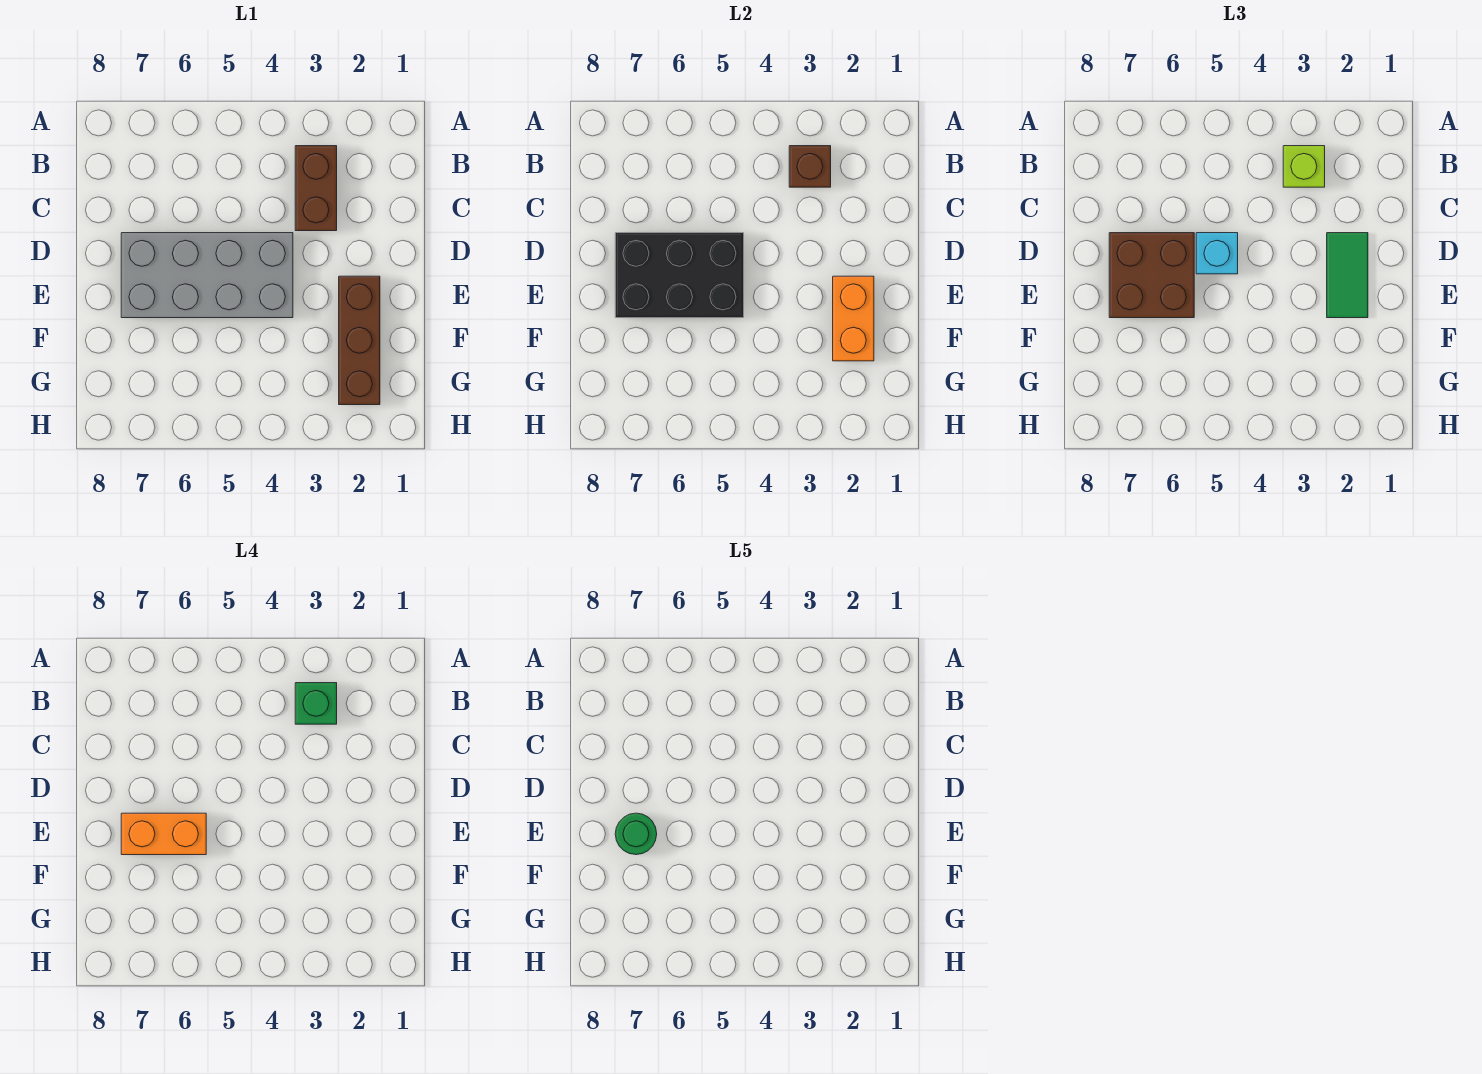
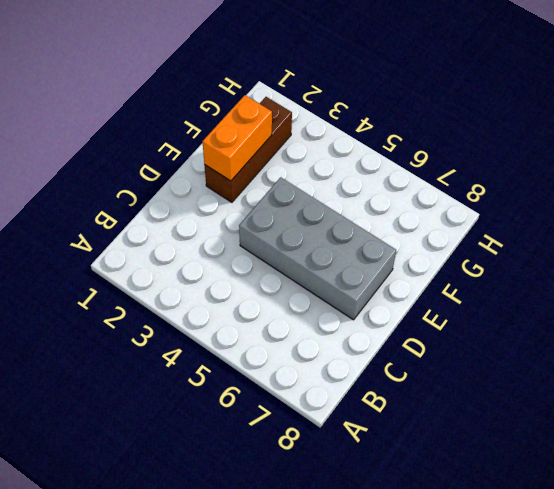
none -> brown brick B3:C3 level 1
none -> brown brick B3 level 2
none -> black brick D5:E7 level 2

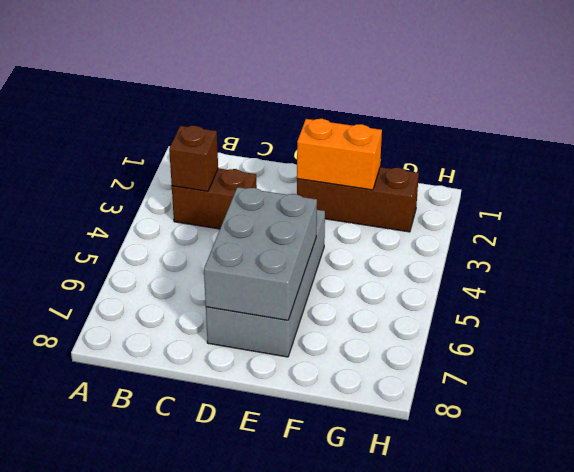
grey brick D5:E7 level 2 -> black brick D5:E7 level 2
none -> lime brick B3 level 3
none -> green tile D2:E2 level 3
none -> cyan brick D5 level 3

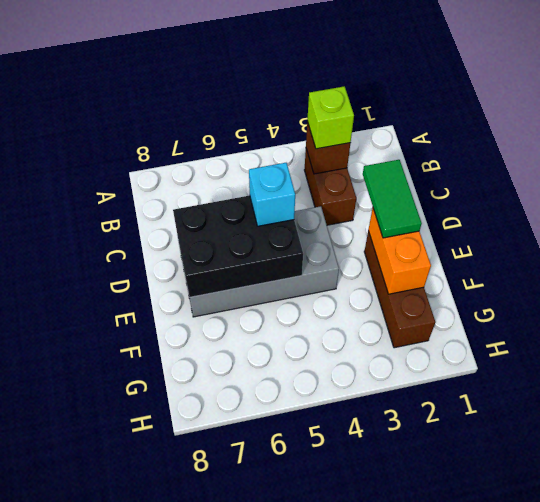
none -> brown brick D6:E7 level 3
none -> green brick B3 level 4
none -> orange brick E6:E7 level 4

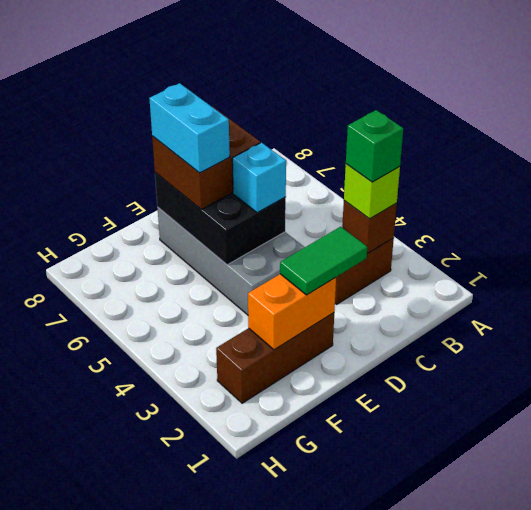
cyan brick E6:E7 level 4 -> orange brick E6:E7 level 4
none -> green round brick E7 level 5

